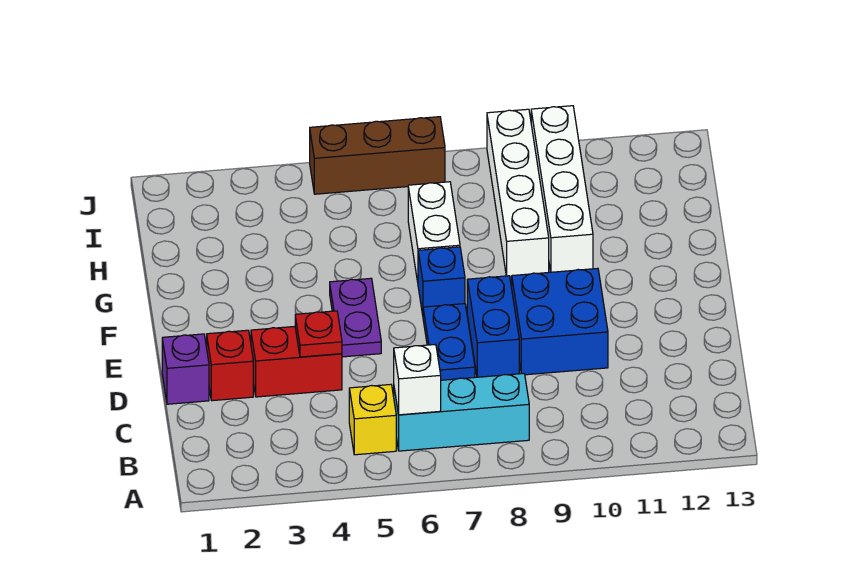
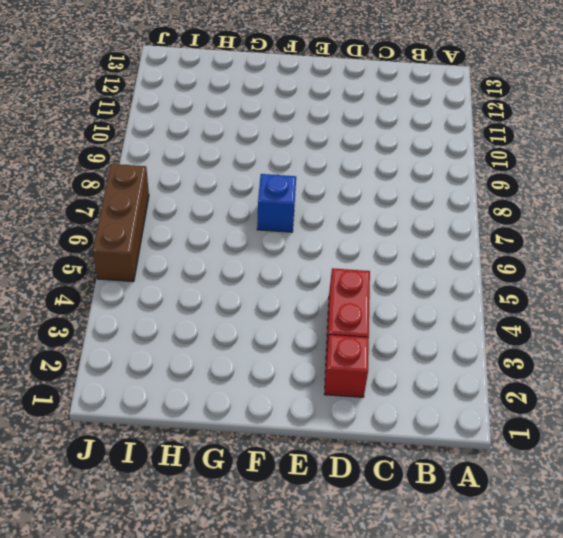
none -> yellow brick B5 level 1
none -> cyan brick B6:B8 level 1
none -> purple brick D1 level 1

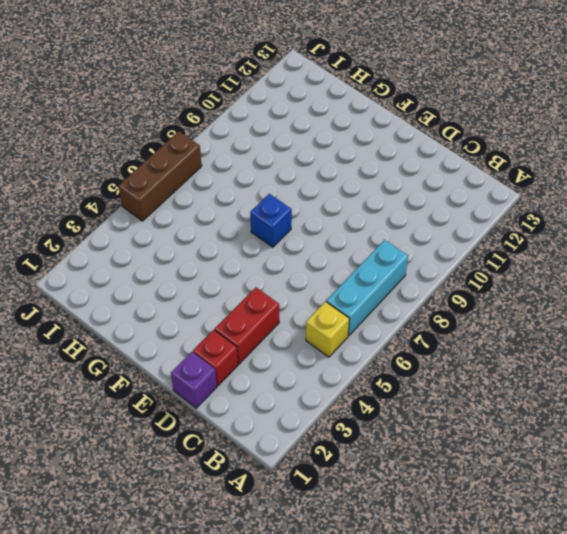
none -> blue plate D7:E7 level 1
none -> blue brick D8:E8 level 1
none -> blue brick D9:E10 level 1

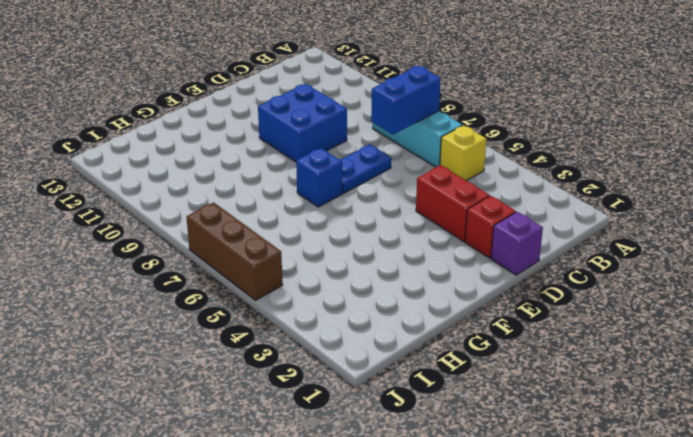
blue brick B7:C7 level 2 -> blue brick D8:E8 level 1
none -> purple plate E5:F5 level 1
none -> white brick G7:H7 level 1
none -> white brick G9:J9 level 1

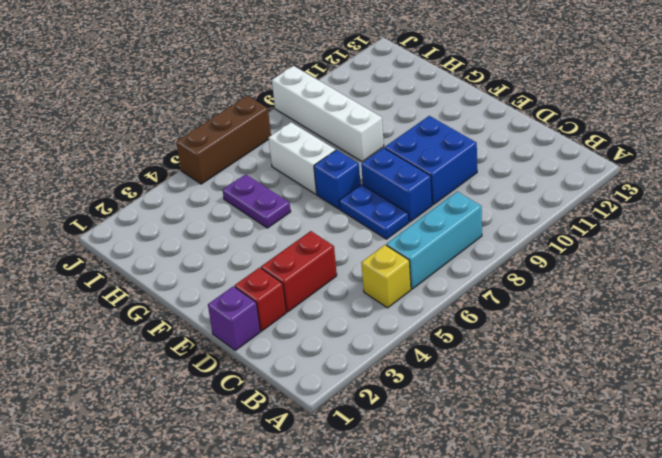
purple plate G5:H5 level 1 -> purple plate E5:F5 level 1
none -> white brick G10:J10 level 1
none -> white brick B6 level 2
none -> red plate D4 level 2

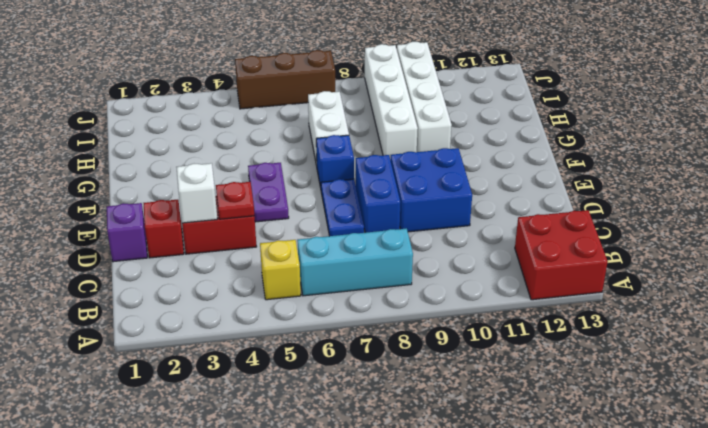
red brick A12:B13 level 1 -> none
white brick D3 level 2 -> white brick B6 level 2

